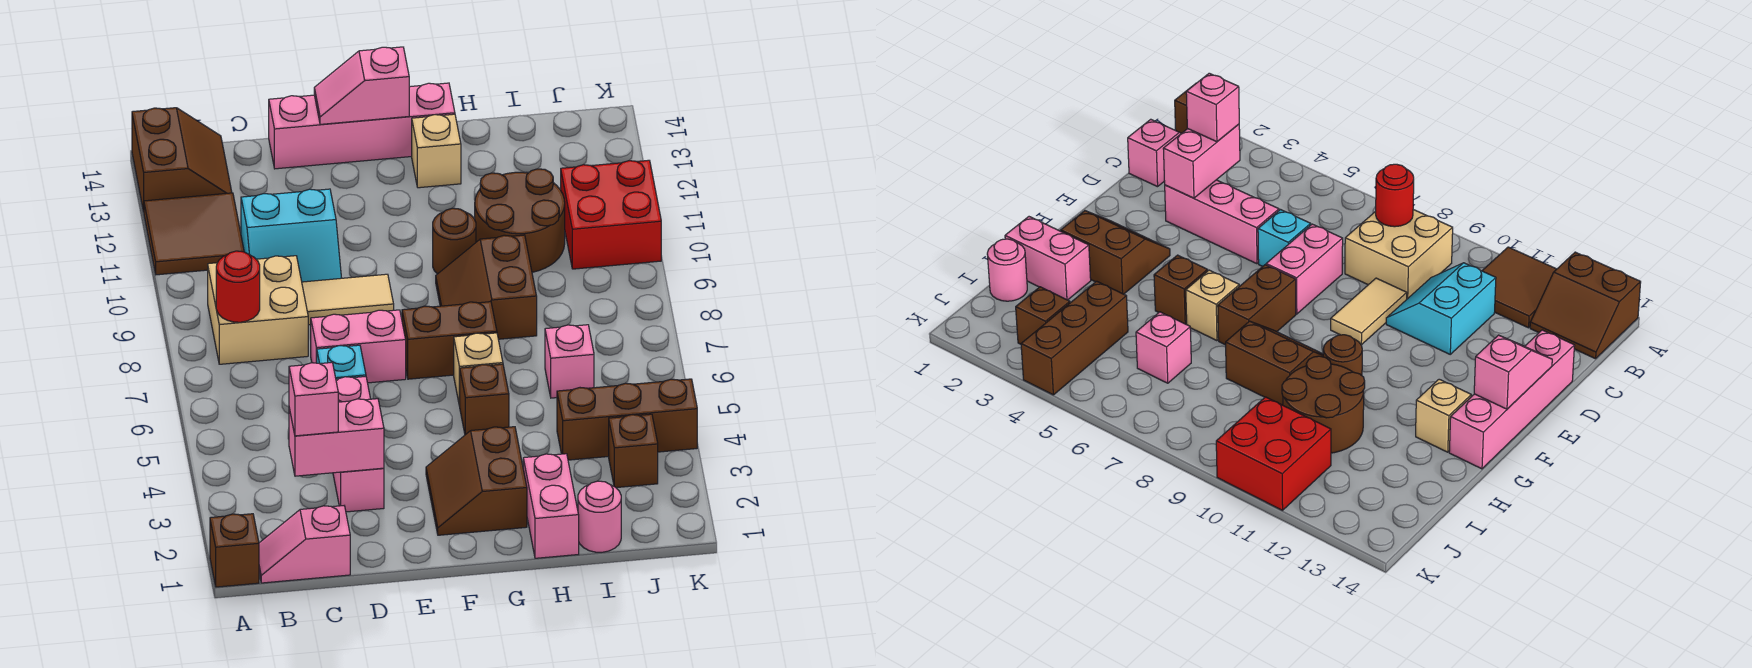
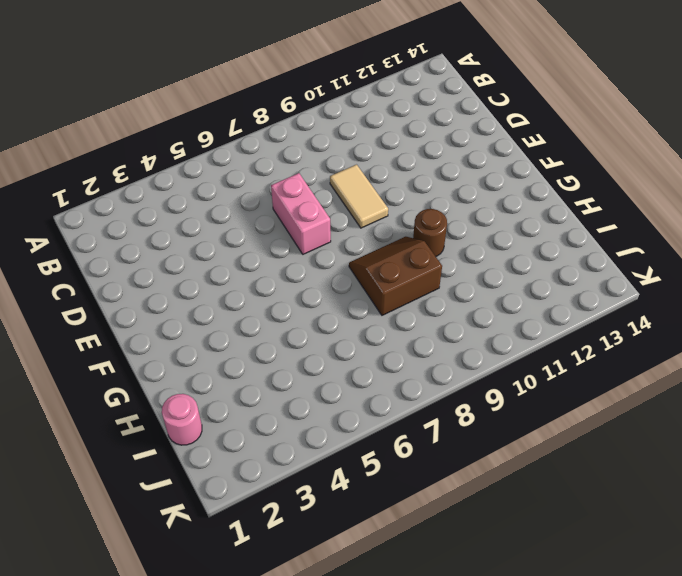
none -> brown brick A1 level 1
none -> brown tile A11:B12 level 1
none -> brown slope A13:B14 level 1 top A

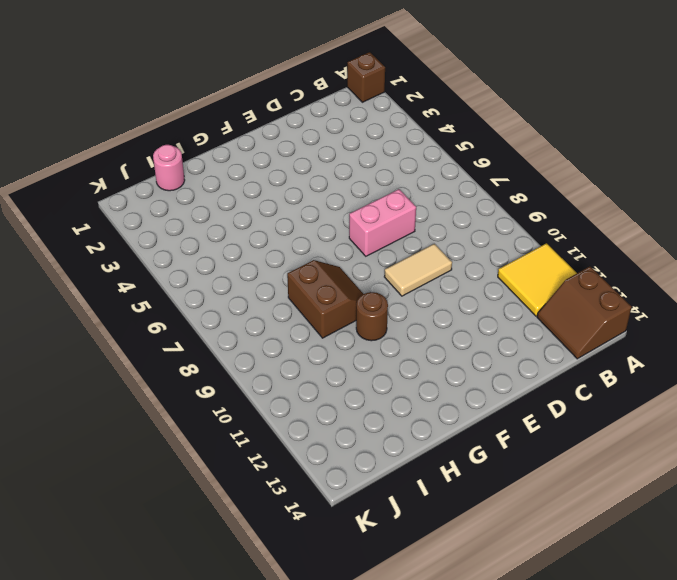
yellow tile A11:B12 level 1 -> brown tile A11:B12 level 1
none -> pink slope B1:C1 level 1 top C
none -> tan brick B8:C9 level 1
none -> cyan slope C10:D11 level 1 top 11

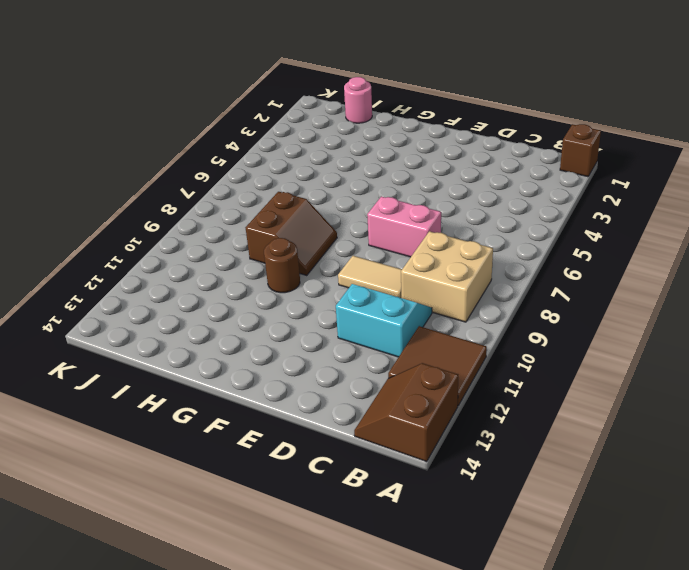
none -> pink slope B1:C1 level 1 top C
none -> pink brick D3:D5 level 1
none -> cyan brick D6 level 1

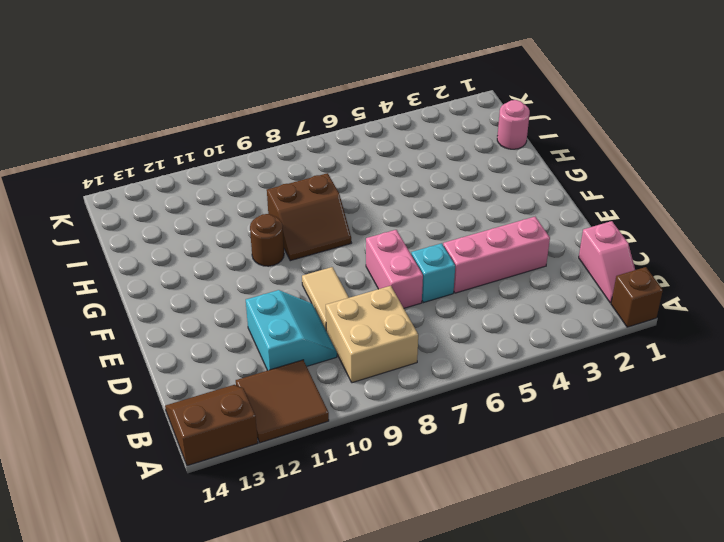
none -> pink brick D14:G14 level 1
none -> brown slope F2:G3 level 1 top G
none -> brown brick F7:G7 level 1

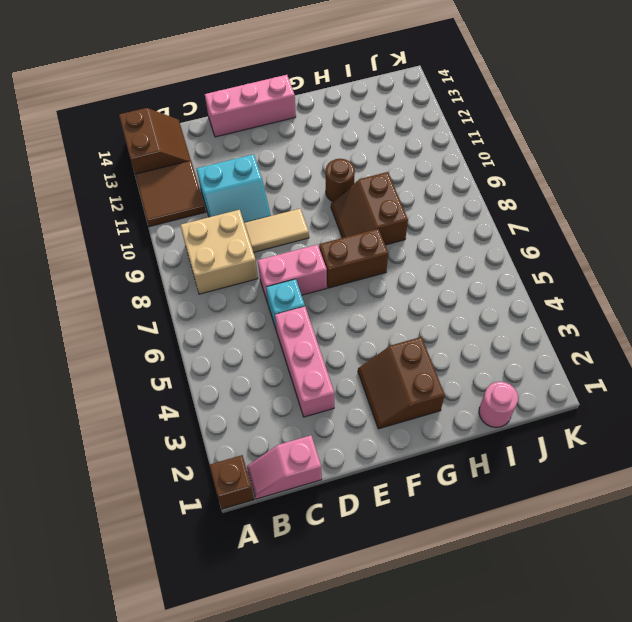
pink brick D14:F14 level 1 -> pink brick D14:G14 level 1
none -> brown brick G5 level 1
none -> tan brick G6 level 1
none -> tan brick G13 level 1

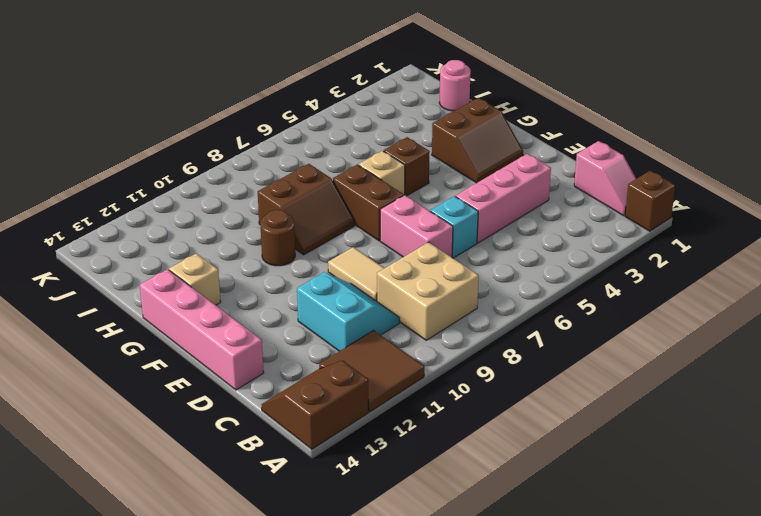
none -> pink brick H1:H2 level 1
none -> brown round brick H10:I11 level 1
none -> brown brick I4:K4 level 1

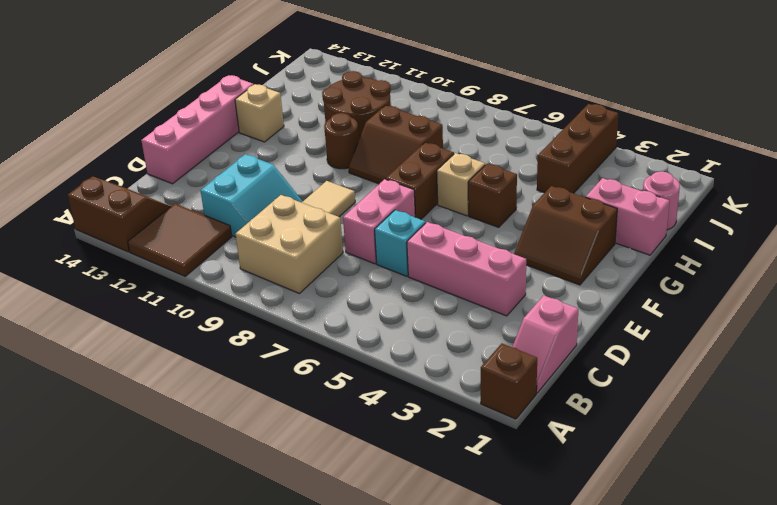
none -> pink brick I6 level 1
none -> brown brick J3 level 1
none -> red brick J10:K11 level 1

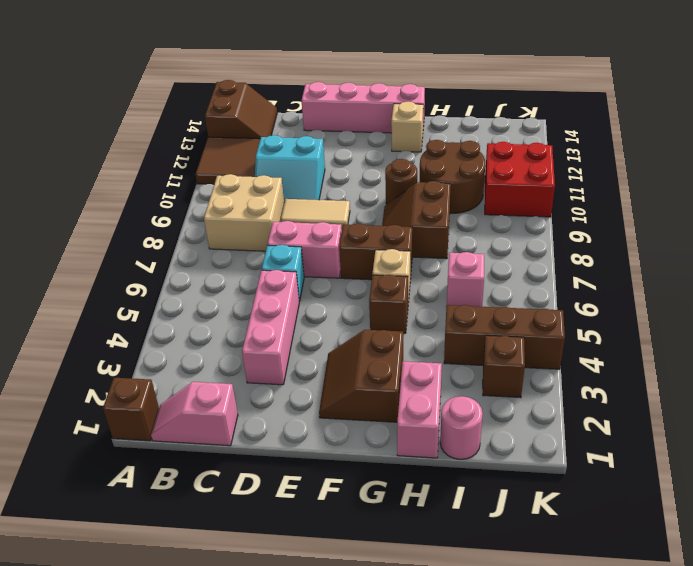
none -> red round brick B8 level 2
none -> pink brick C3:D3 level 2
none -> pink slope E14:F14 level 2 top F

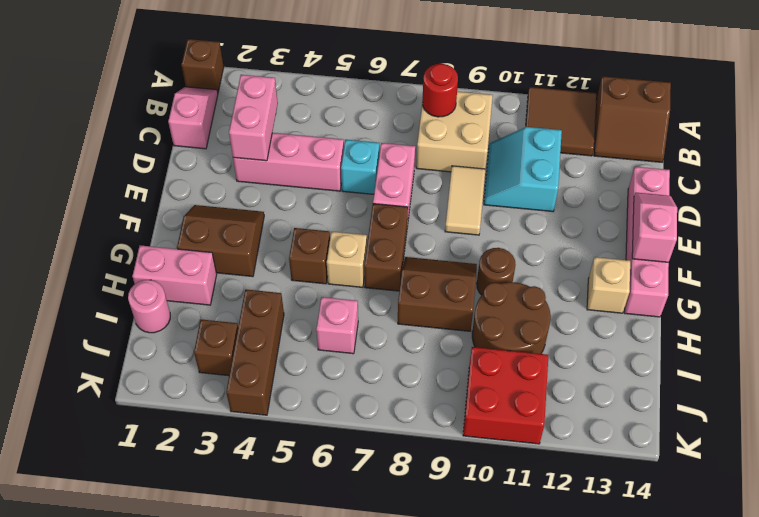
none -> pink brick C3 level 3

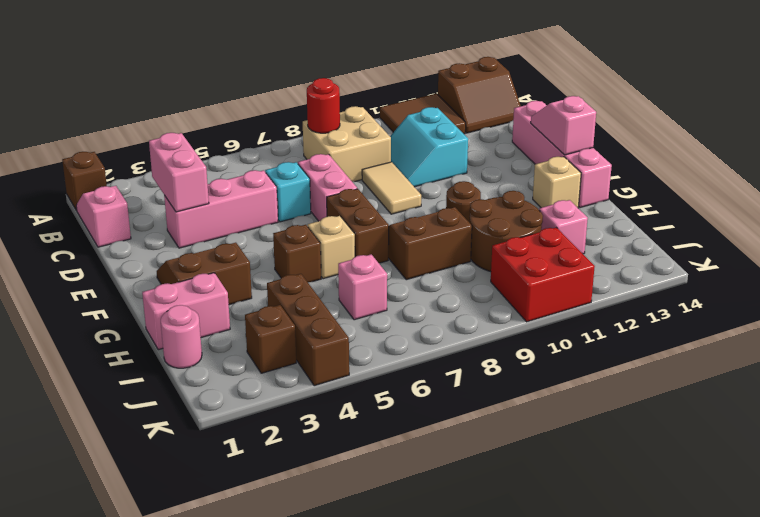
pink brick I12 level 1 -> pink brick C3 level 3

